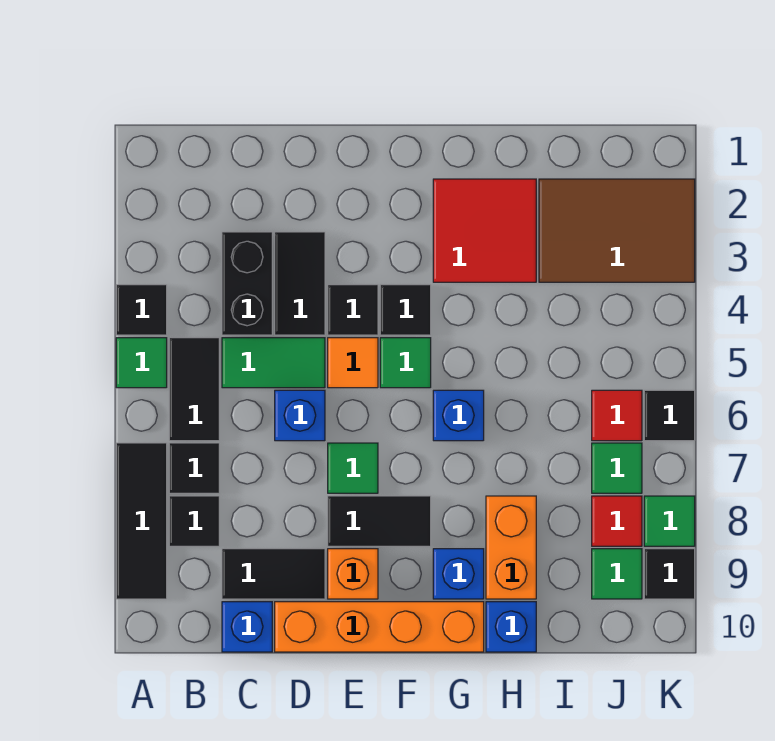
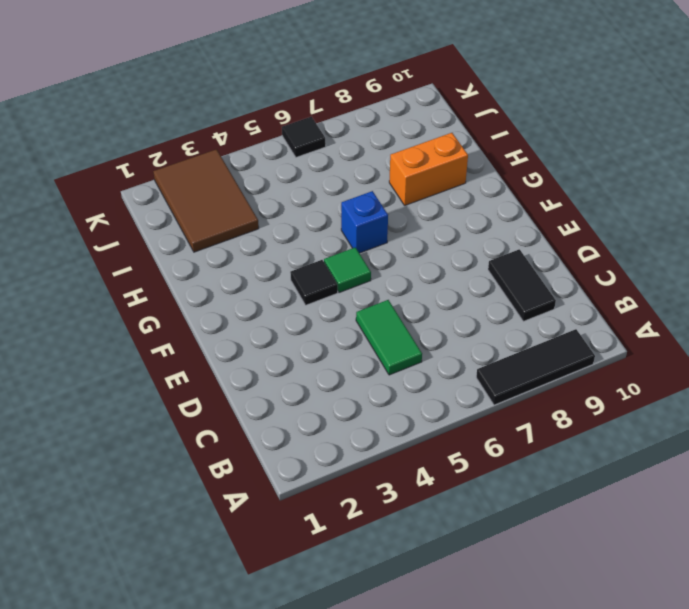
none -> black tile A4 level 1
none -> green tile A5 level 1
none -> black tile B5:B6 level 1
none -> black tile B7 level 1

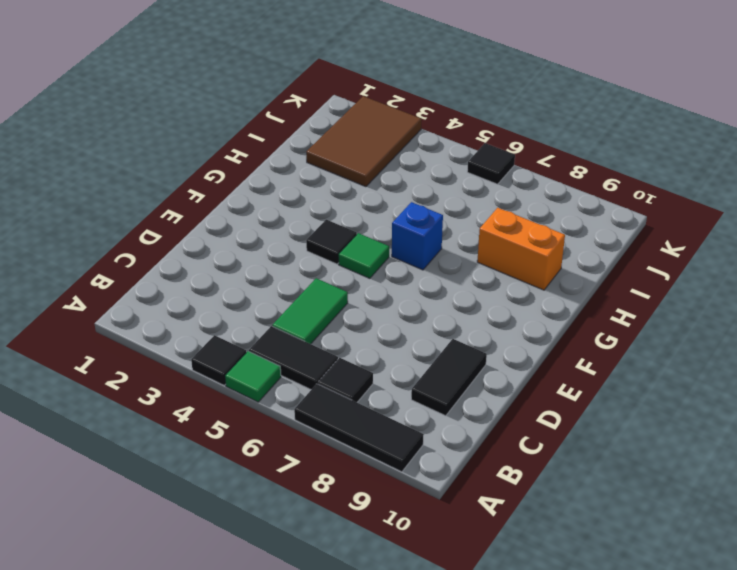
none -> black tile B8 level 1
none -> black brick C3:C4 level 1
none -> blue brick C10 level 1
none -> black tile D3:D4 level 1

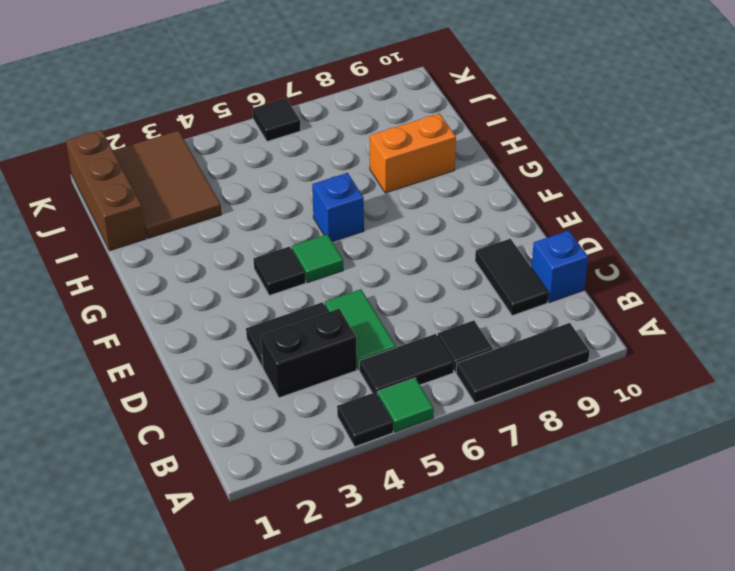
brown brick I1:K1 level 1 -> none
none -> black tile B8 level 1
none -> blue brick D6 level 1
none -> orange brick D10:G10 level 1
none -> black tile E4 level 1

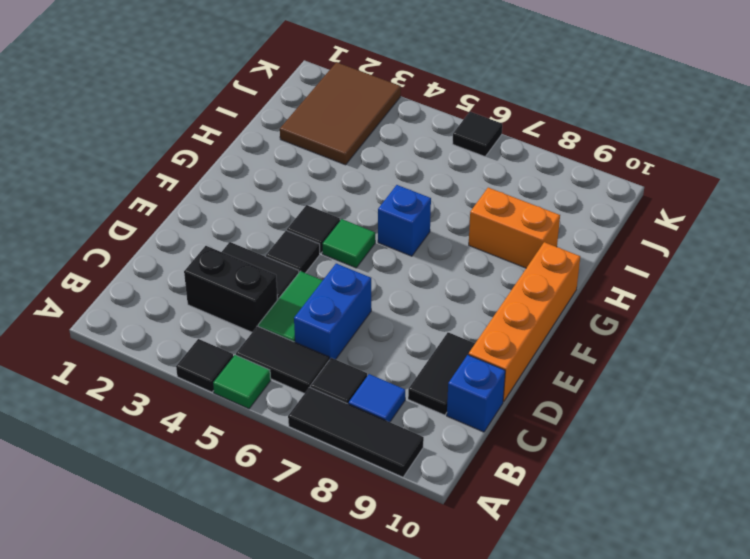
blue tile B8 level 1 -> black tile B8 level 1
blue brick C6:D6 level 1 -> blue brick D6 level 1
none -> orange tile E5 level 1
none -> green tile E7 level 1
none -> black tile E8:F8 level 1
none -> orange brick E9 level 1

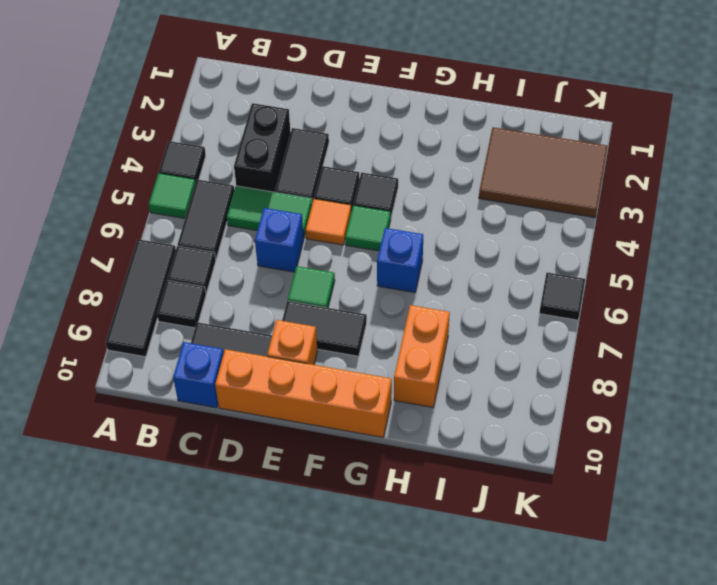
none -> red tile G2:H3 level 1
none -> blue brick G9 level 1
none -> blue brick H10 level 1
none -> red tile J6 level 1

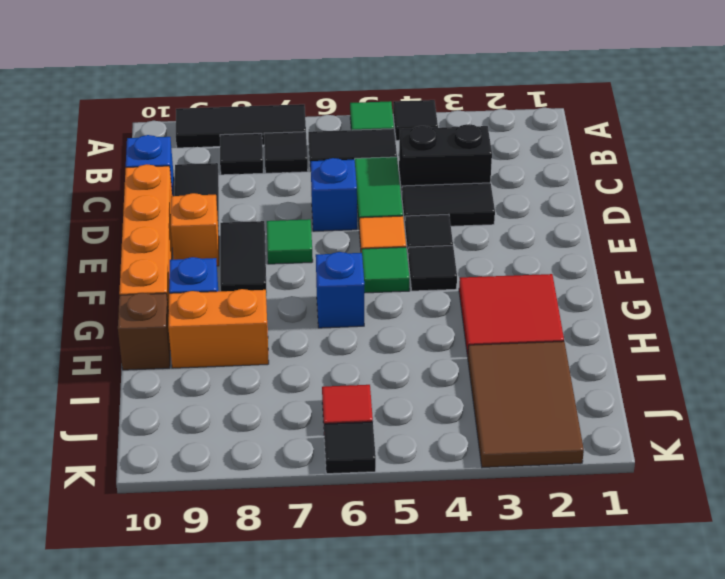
brown brick H10 level 1 -> blue brick H10 level 1
none -> green tile J7 level 1
none -> red tile J8 level 1
none -> green tile J9 level 1
none -> green tile K8 level 1

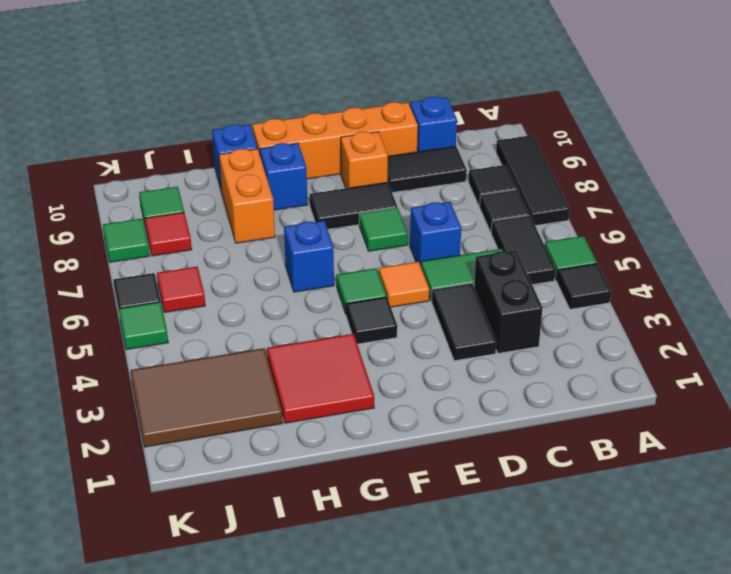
green tile K5 level 1 -> green tile J7 level 1
none -> black tile E4 level 1
none -> black tile K9 level 1

